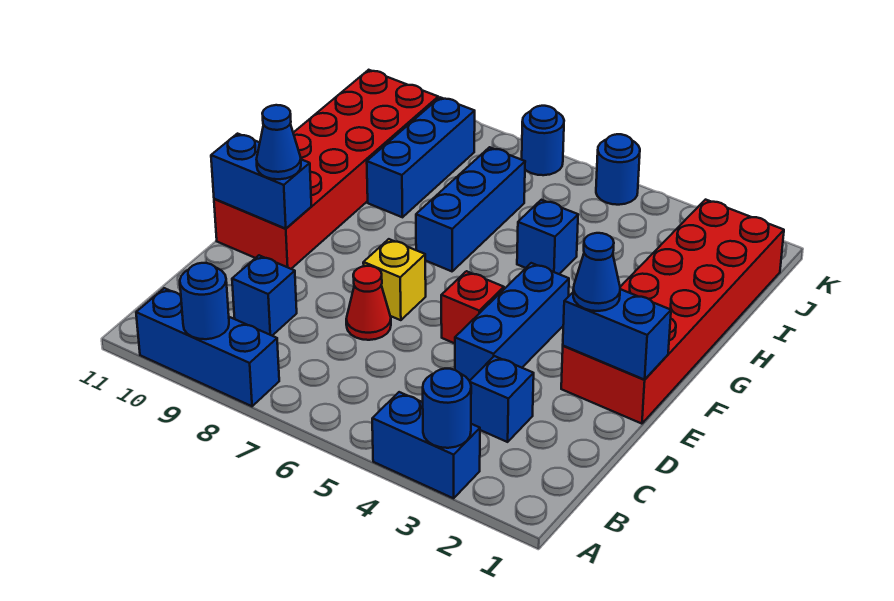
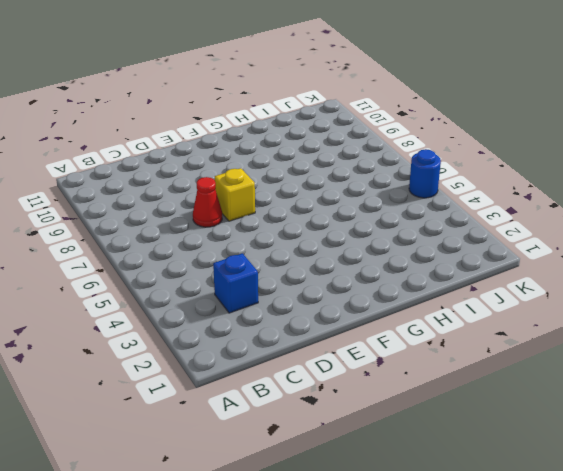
none -> blue brick A3:A4 level 1
none -> blue brick A8:A10 level 1
none -> blue brick C9 level 1

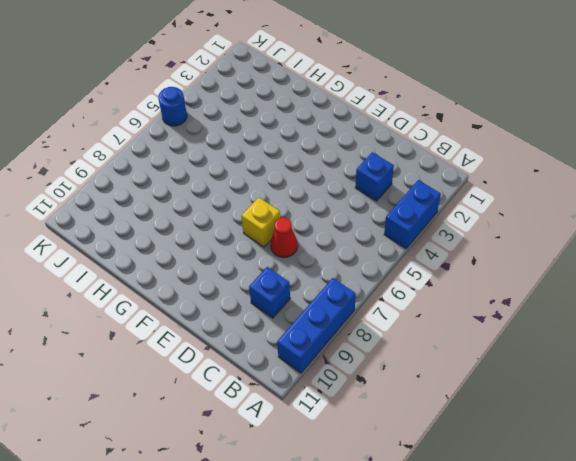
none -> blue brick D4:F4 level 1
none -> red brick E1:J2 level 1
none -> red brick E5 level 1

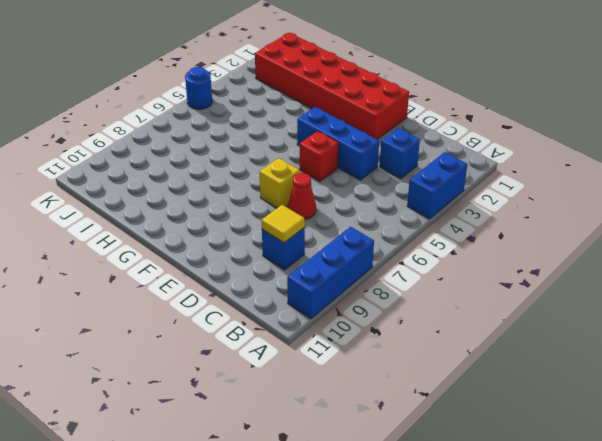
yellow tile C9 level 2 -> none
none -> red brick E10:J11 level 1
none -> blue brick G7:I7 level 1
none -> blue brick H5 level 1

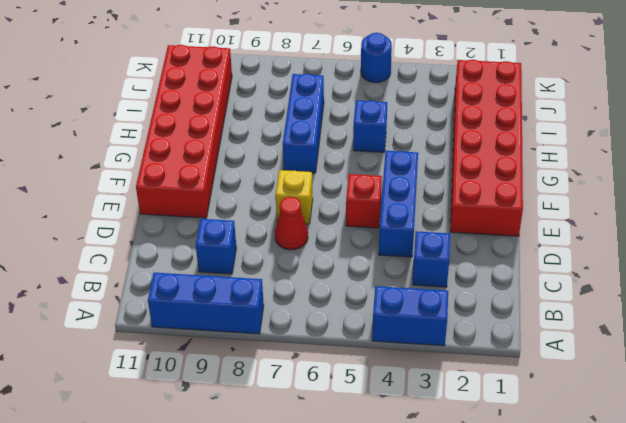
none -> blue brick H9:J9 level 1
none -> blue round brick K7 level 1
none -> blue round brick A3 level 2

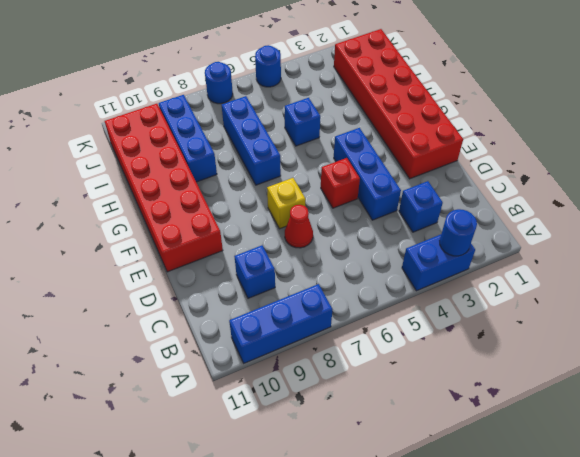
none -> blue round brick A9 level 2
none -> blue brick E1:E2 level 2
none -> blue brick E10:E11 level 2

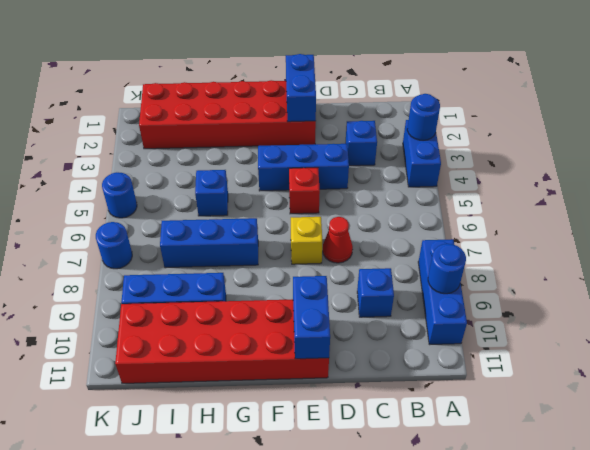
none -> blue cone E2 level 3
none -> blue cone E10 level 3

